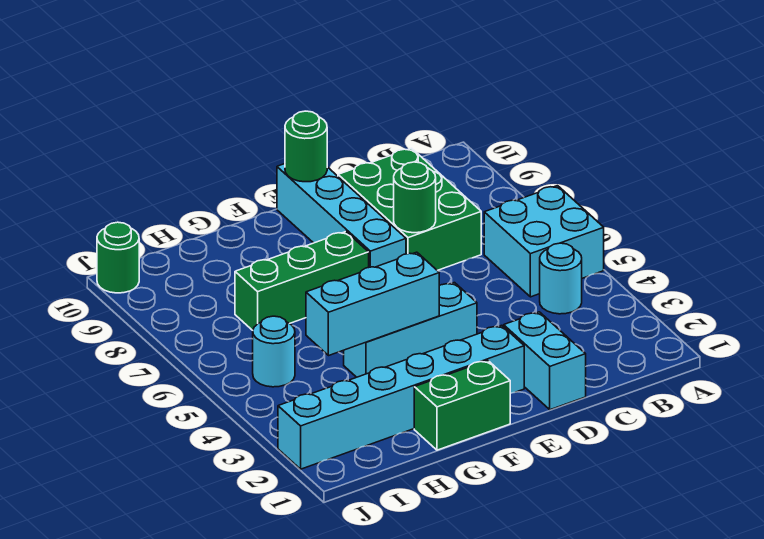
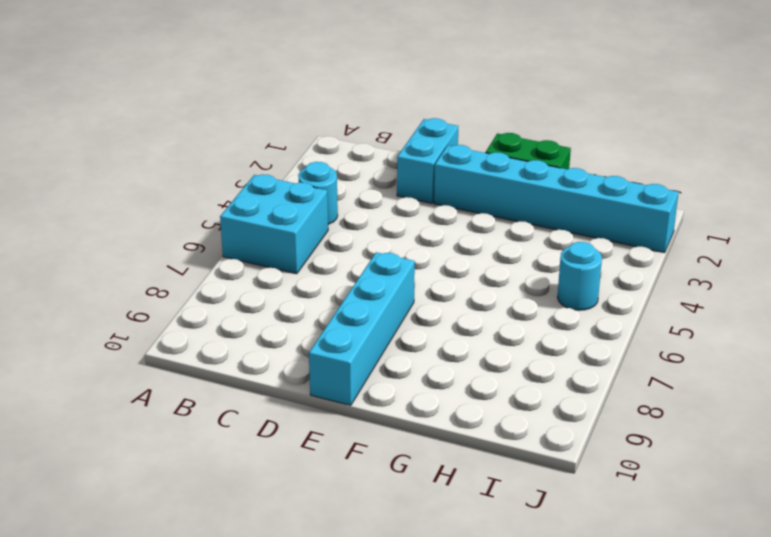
none -> green brick C7:D9 level 1
none -> cyan brick E4:G4 level 1
none -> green brick F7:H7 level 1

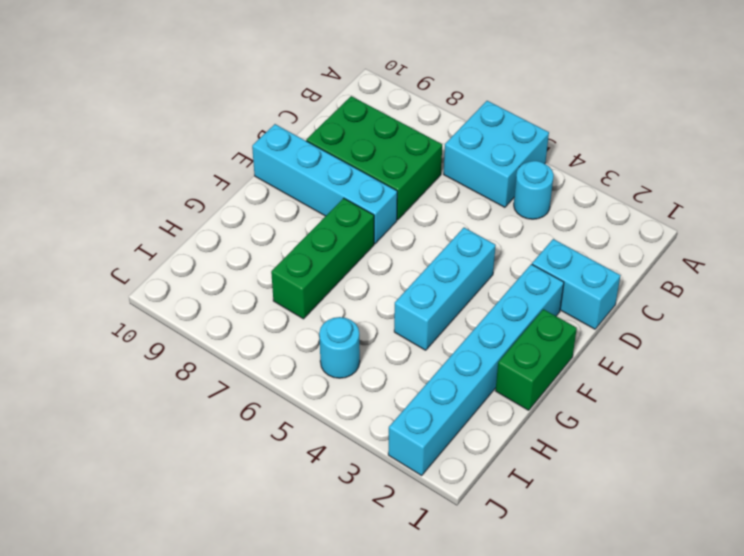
none -> green round brick J10 level 1
none -> green round brick D7 level 2
none -> green round brick E10 level 2

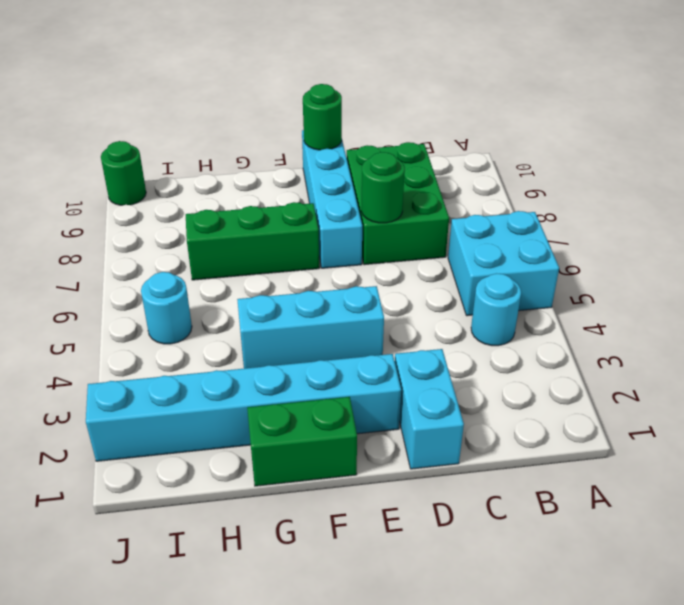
none -> cyan brick F4:H4 level 2

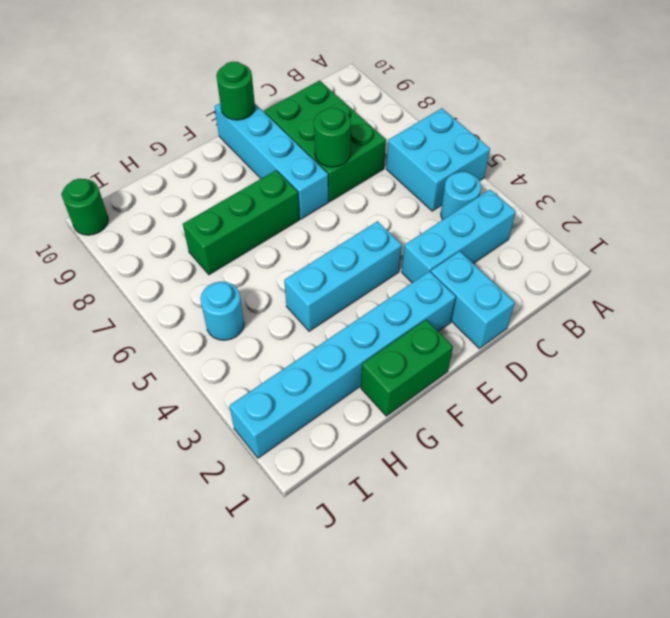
cyan brick B3:D3 level 1 -> cyan brick F4:H4 level 2

